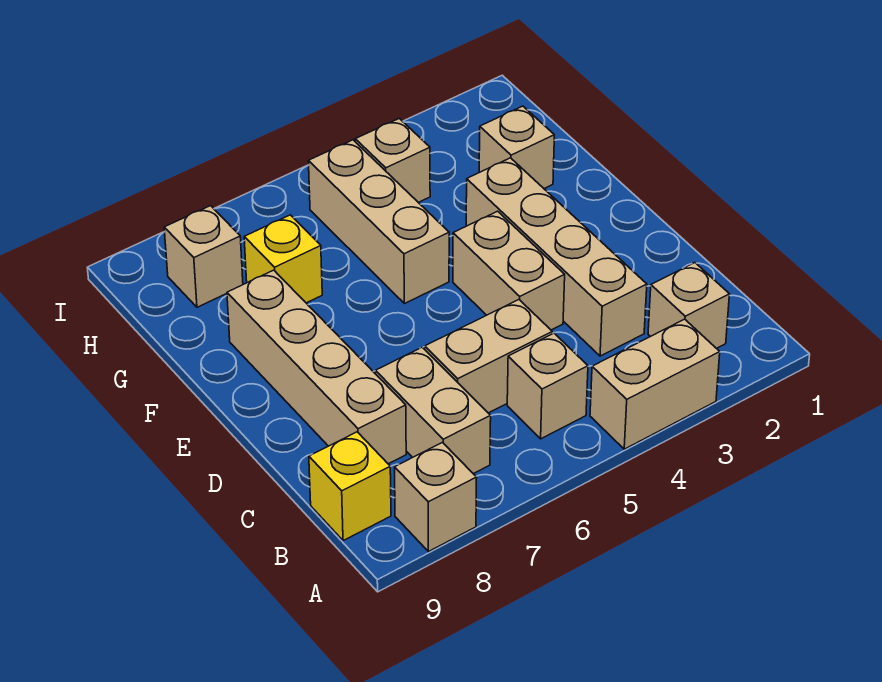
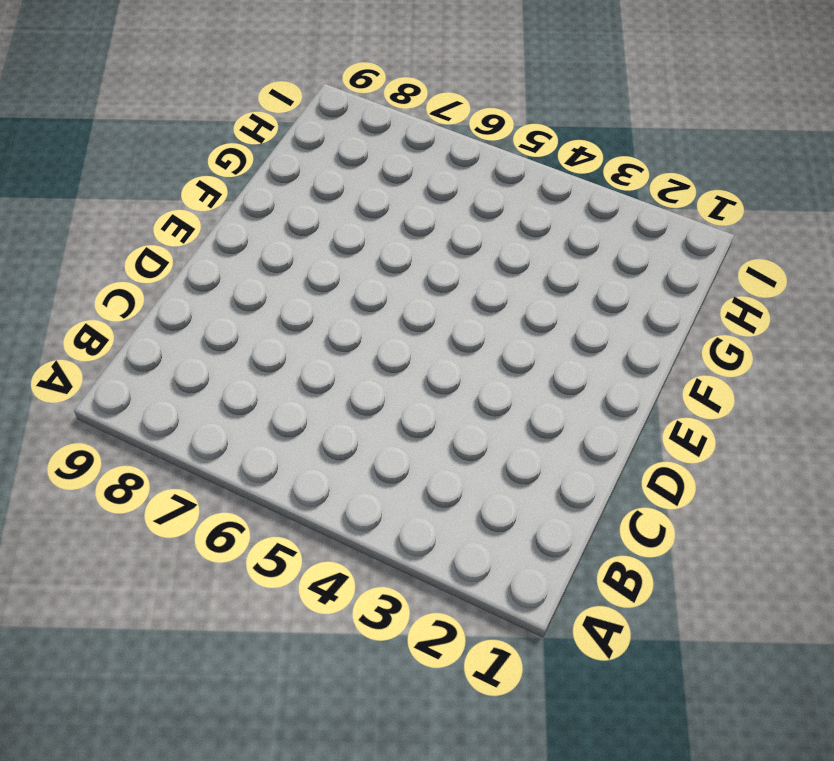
none -> tan brick A3:A4 level 1
none -> tan brick A8 level 1
none -> tan brick B2 level 1

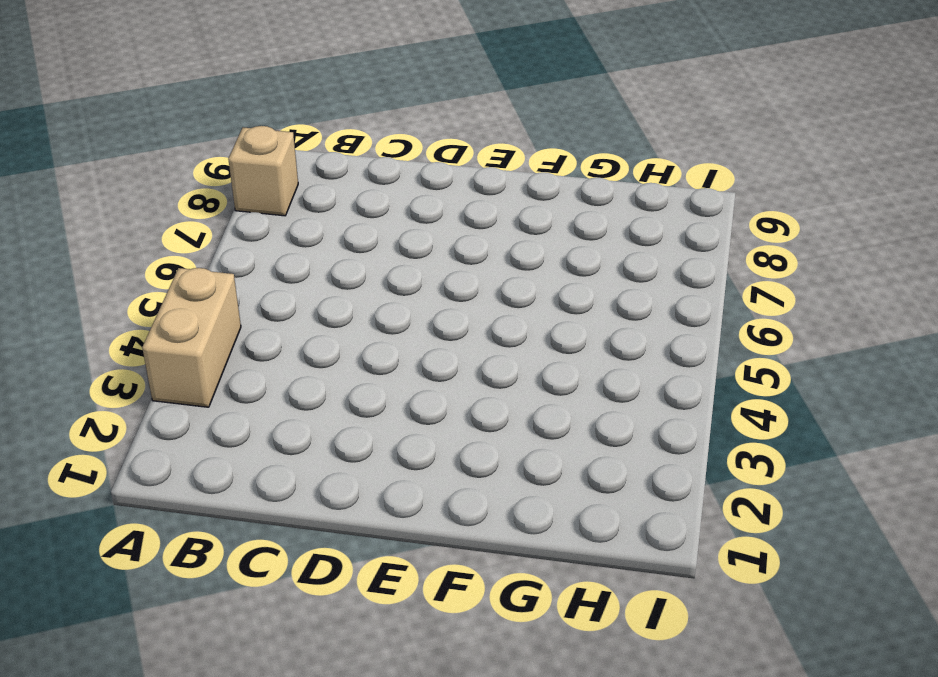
none -> tan brick B2 level 1
none -> tan brick B5 level 1
none -> tan brick B7:C7 level 1

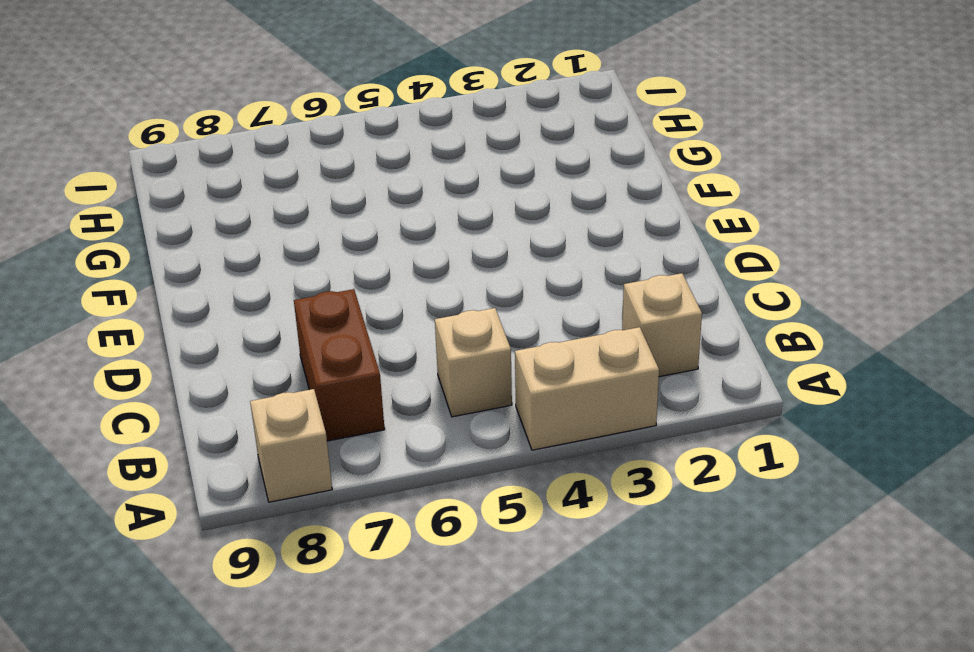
brown brick B7:C7 level 1 -> tan brick B7:C7 level 1
none -> yellow brick B9 level 1
none -> tan brick C3:F3 level 1
none -> tan brick C5:C6 level 1

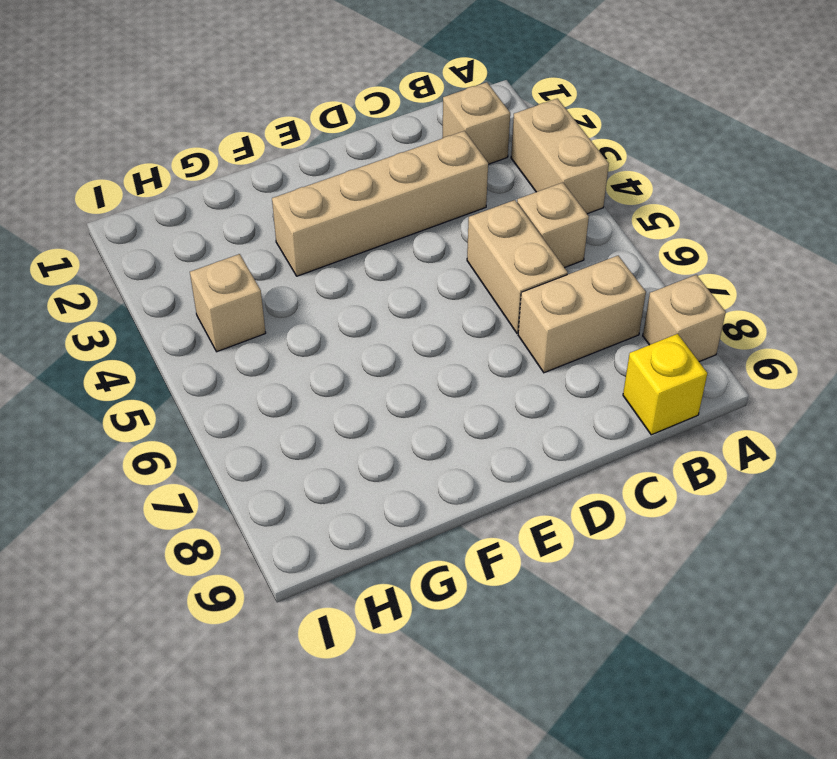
none -> tan brick C8:F8 level 1
none -> tan brick D4:E4 level 1
none -> tan brick F5:H5 level 1

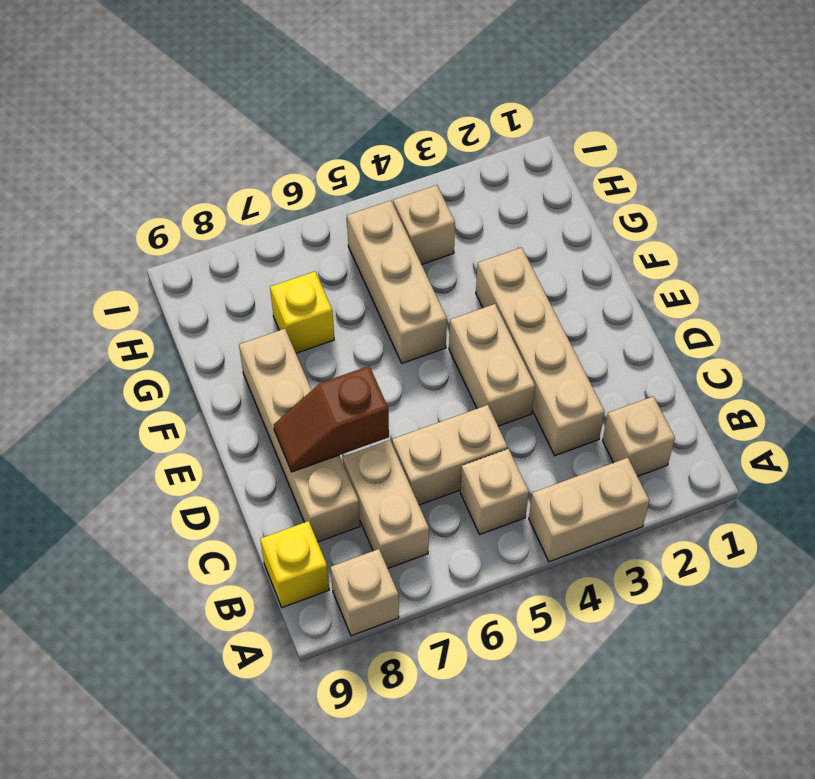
brown slope D7:D8 level 2 top 7 -> none
none -> tan brick G2 level 1
none -> tan brick H8 level 1

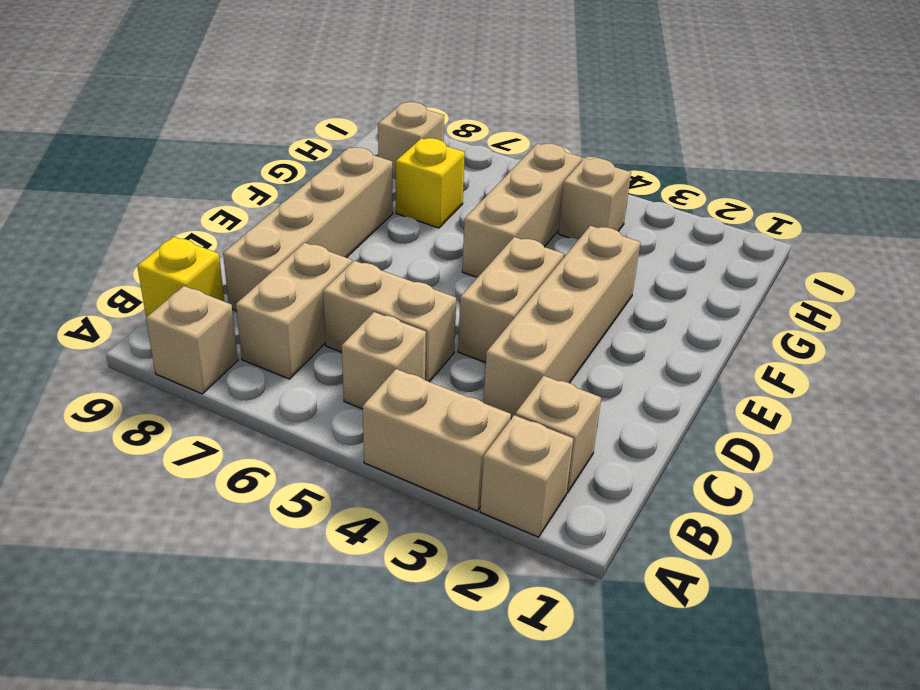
tan brick A2 level 1 -> tan brick G2 level 1

